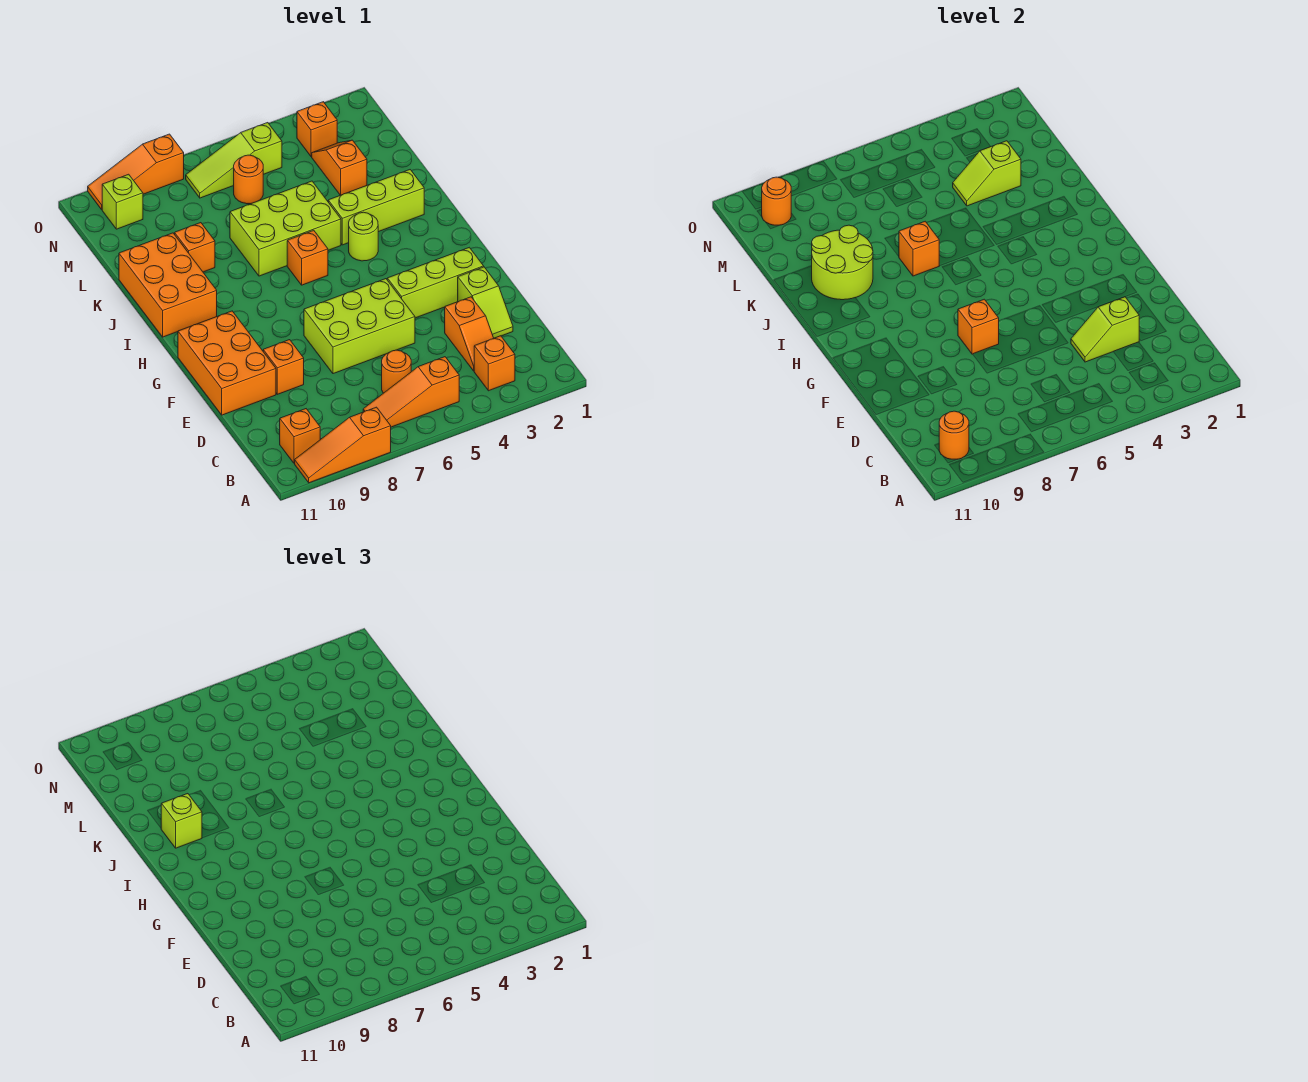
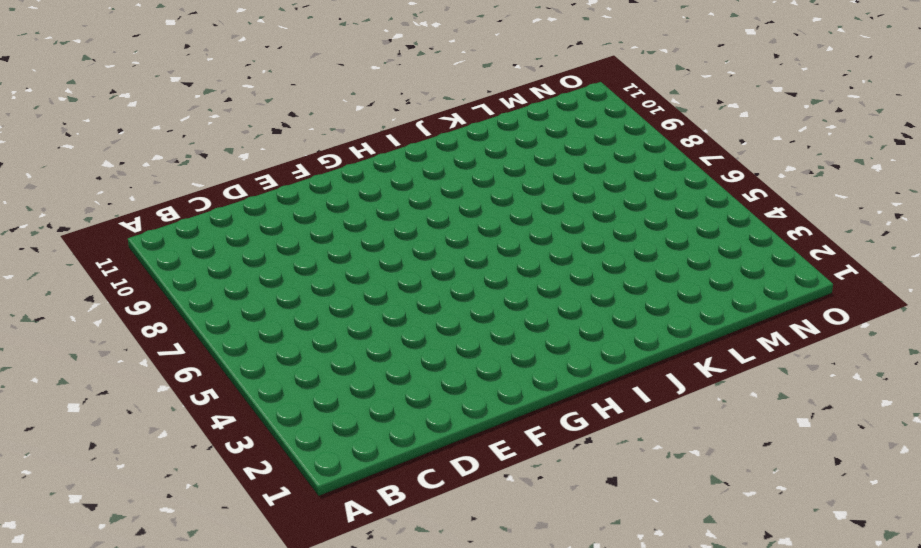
none -> orange slope A8:A10 level 1 top 8
none -> orange brick B3 level 1
none -> orange slope B5:B7 level 1 top 5
none -> orange brick B10 level 1

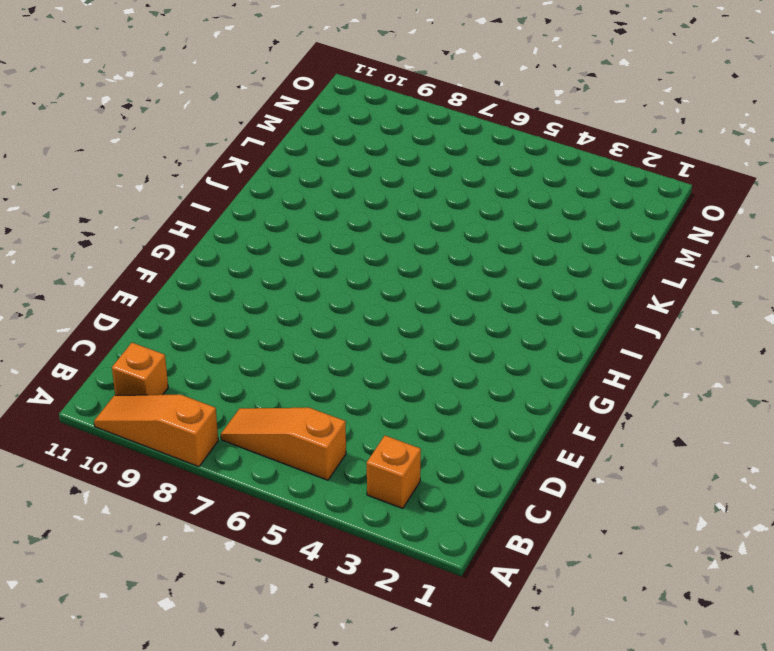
none -> orange slope C3:D3 level 1 top D
none -> orange round brick C6 level 1
none -> lime slope D2:E2 level 1 top E
none -> lime brick E5:F7 level 1

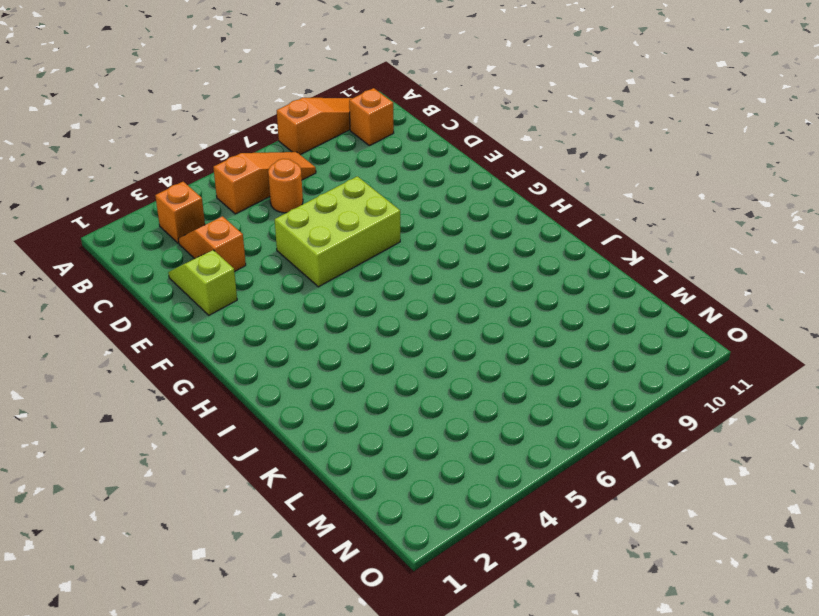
none -> orange brick E9 level 1
none -> orange brick E10:G11 level 1
none -> lime brick F2:F4 level 1
none -> lime round brick I4 level 1

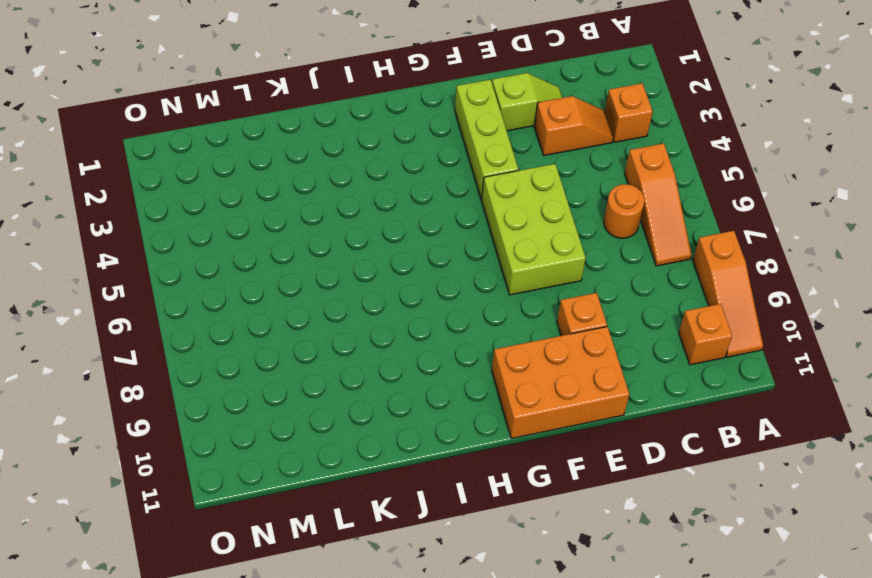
none -> lime round brick I4 level 1
none -> orange brick I6 level 1
none -> orange brick I10:K11 level 1
none -> lime brick J2:J4 level 1

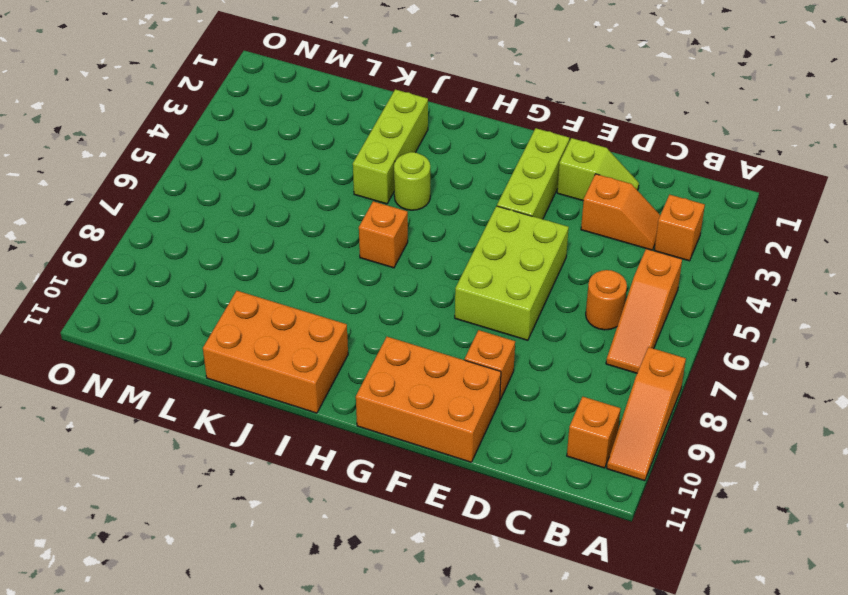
none -> lime brick J5:K7 level 1
none -> orange brick K9 level 1
none -> orange slope L3:M3 level 1 top L
none -> orange round brick M6 level 1

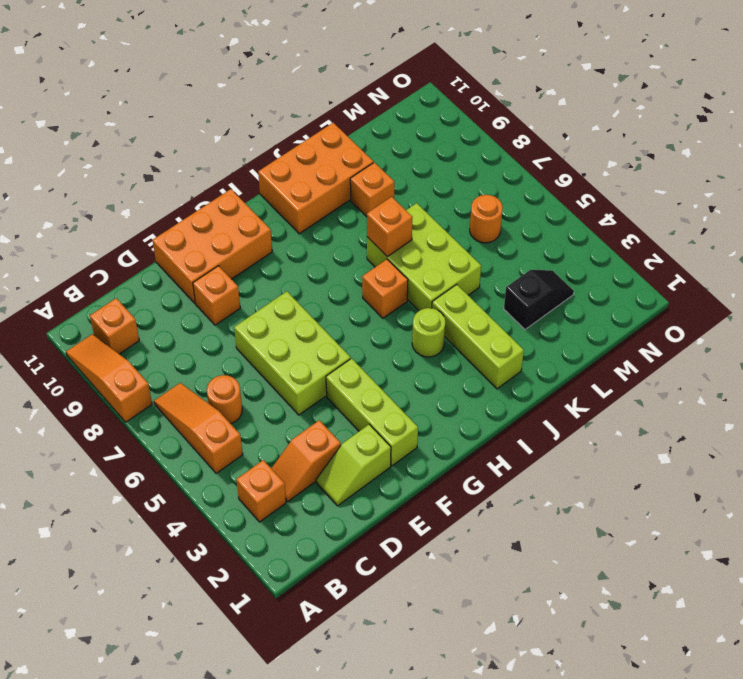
black slope L3:M3 level 1 top L -> orange slope L3:M3 level 1 top L
none -> orange brick N3 level 1
none -> lime slope N5:N7 level 1 top 5
none -> lime brick N10 level 1
none -> orange slope O8:O10 level 1 top 8

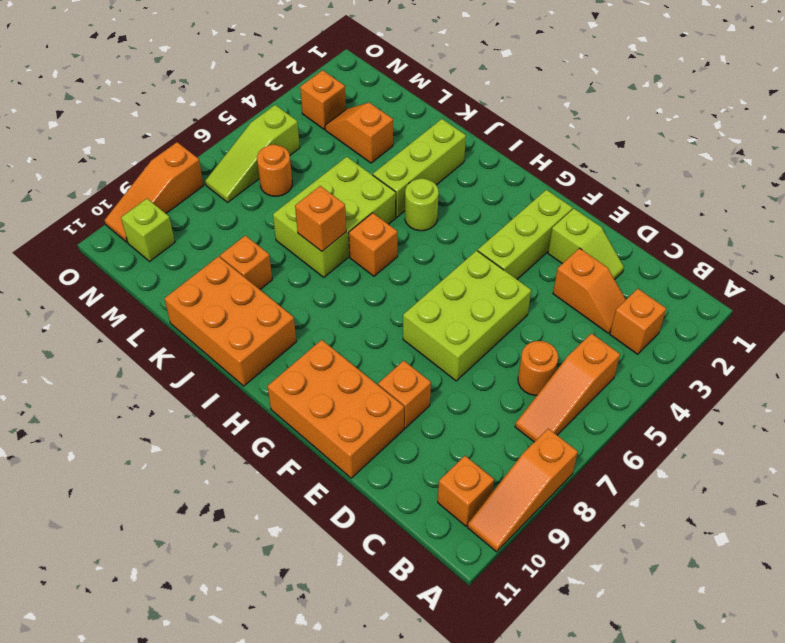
none -> orange round brick B10 level 2
none -> lime slope D3:D4 level 2 top 3
none -> orange brick F7 level 2
none -> lime round brick J9:K10 level 2

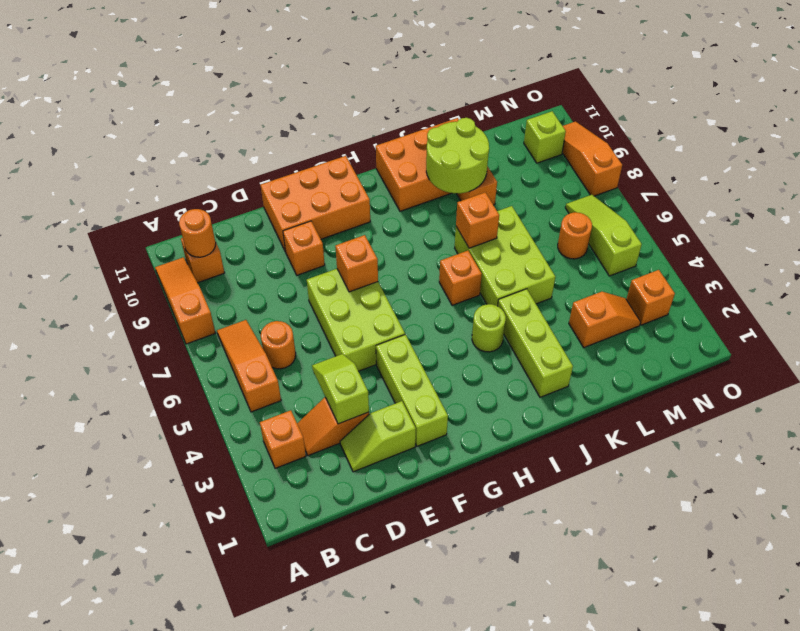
none -> lime slope L3:L4 level 2 top 3
none -> orange round brick N10 level 2
none -> lime brick J10 level 3

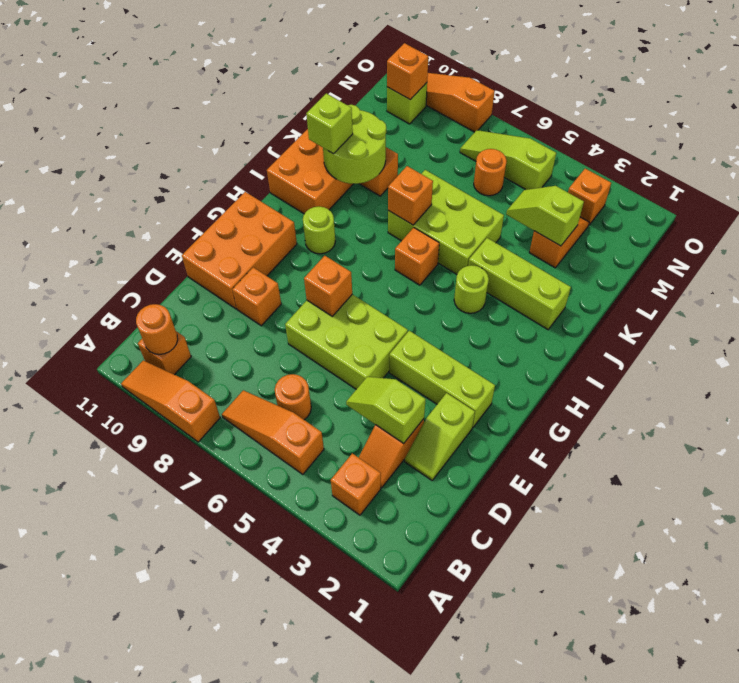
lime round brick H9 level 1 -> none
orange brick N10 level 2 -> orange round brick N10 level 2

